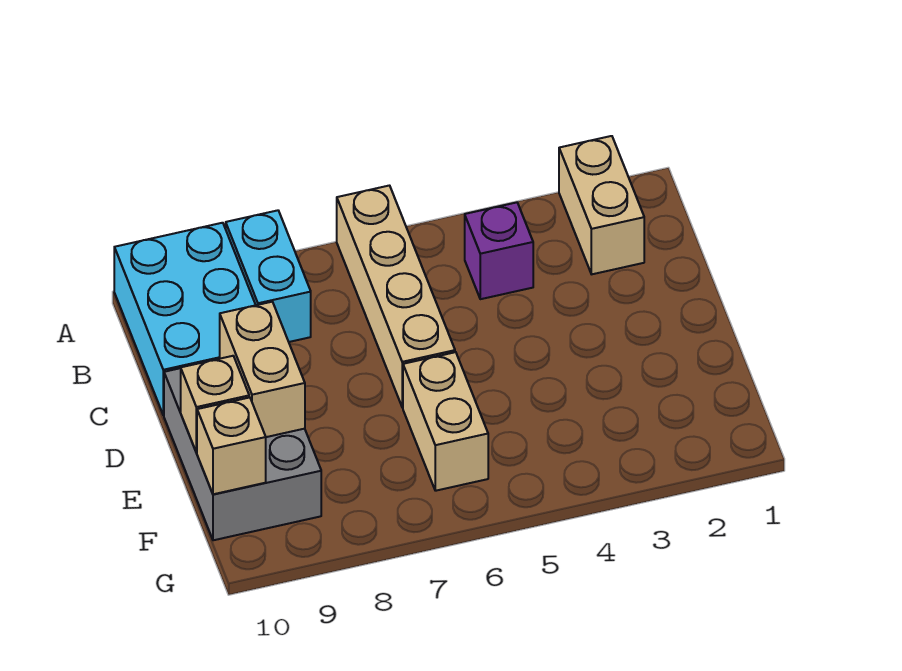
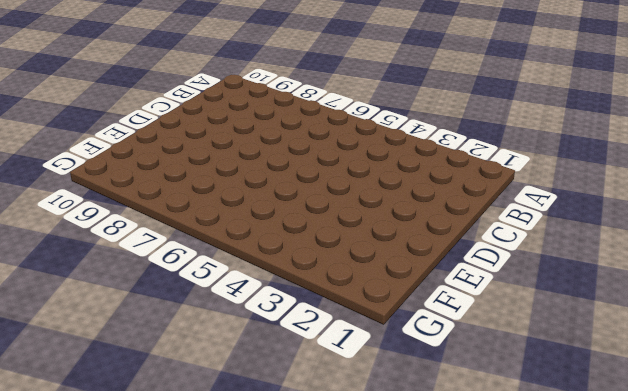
none -> tan brick A2:B2 level 1
none -> tan brick A6:D6 level 1

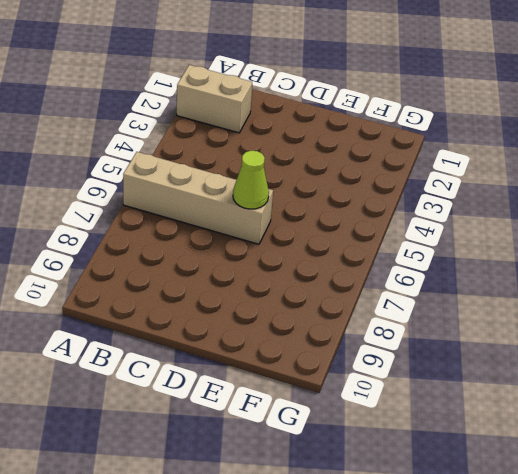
lime cone D6 level 2 -> none
none -> cyan brick A8:B8 level 1
none -> cyan brick A9:C10 level 1

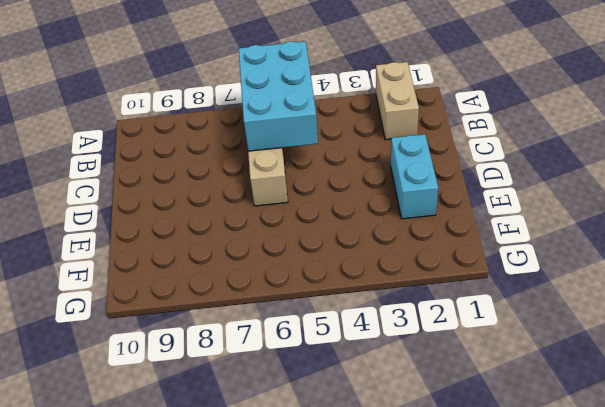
cyan brick A5:C6 level 2 -> cyan brick A9:C10 level 1
cyan brick D2:E2 level 1 -> cyan brick A8:B8 level 1
none -> purple brick B4 level 1
none -> grey brick D9:F10 level 1

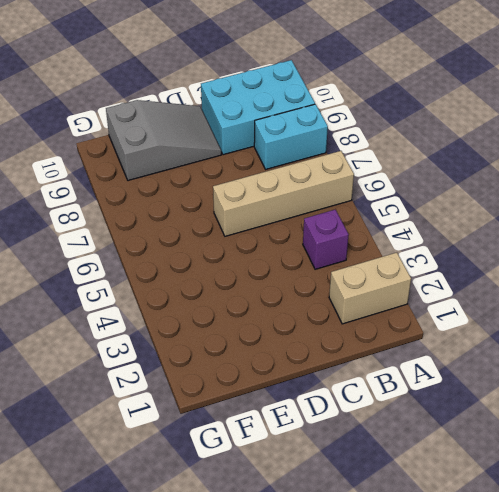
grey slope D9:F10 level 1 top F -> grey brick D9:F10 level 1
none -> tan brick E6:F6 level 1
none -> tan brick D9:E9 level 2

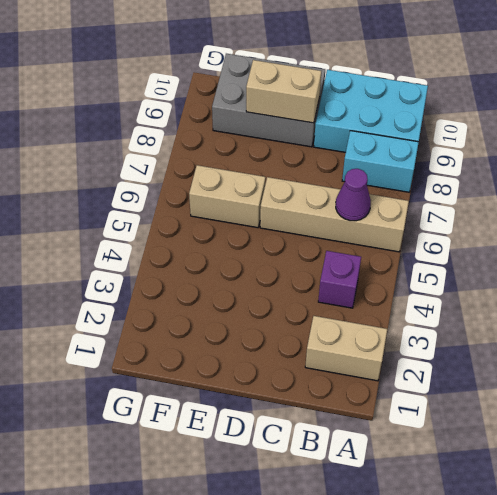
purple cone B6 level 2 -> none
none -> tan brick E10 level 2
none -> tan brick F10 level 2

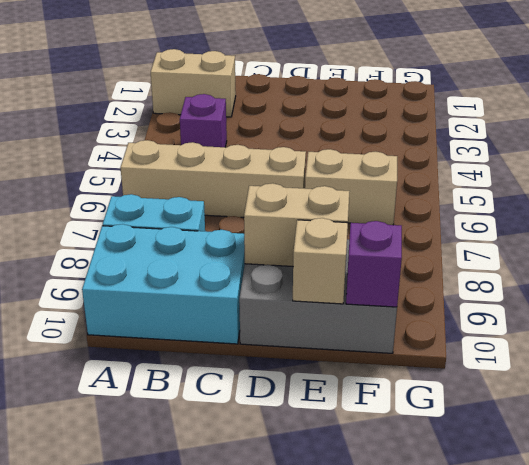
purple brick F10 level 2 -> tan brick F10 level 2

